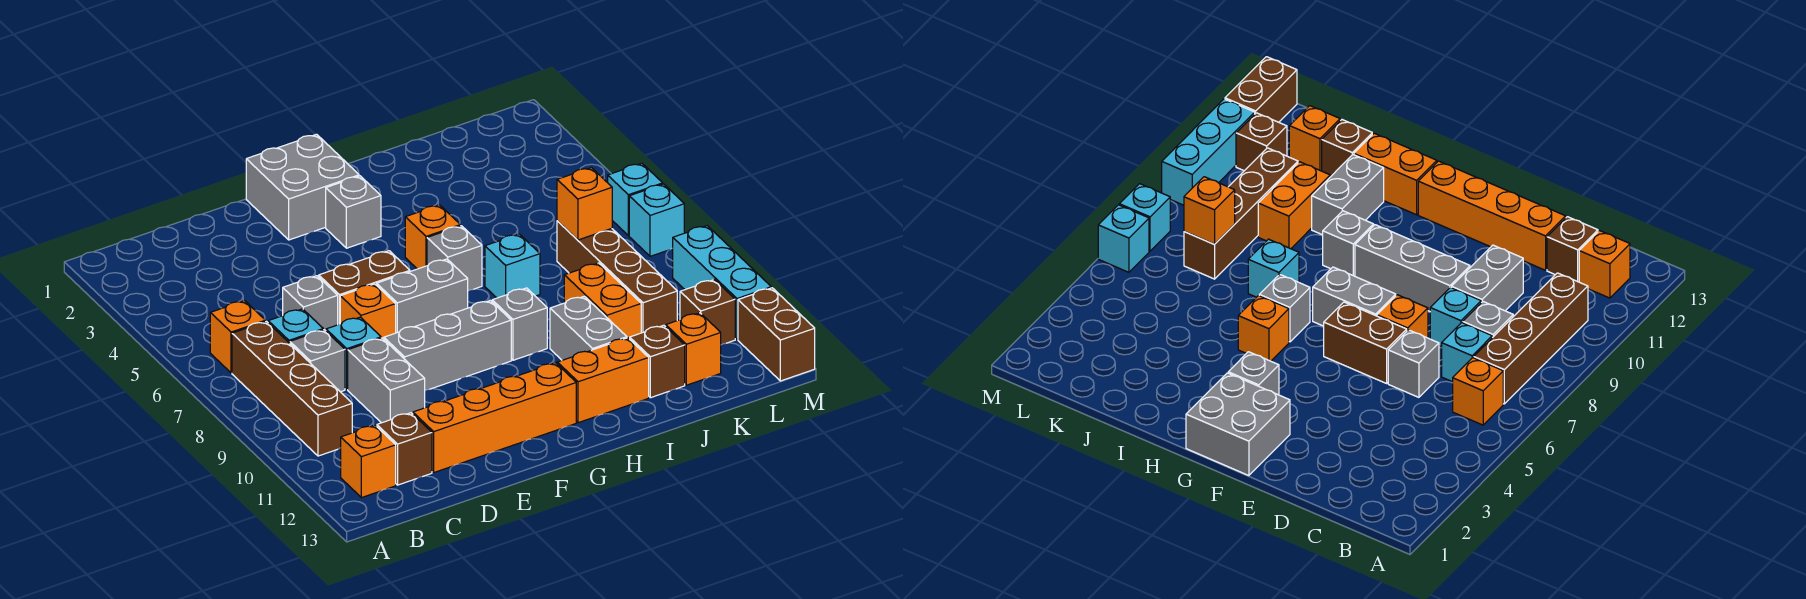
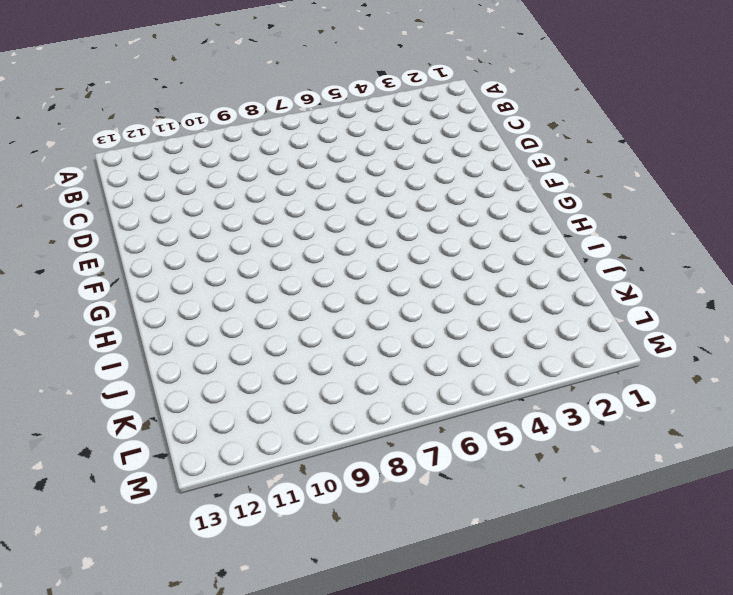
none -> orange brick B6 level 1
none -> brown brick B7:B10 level 1
none -> orange brick B12 level 1
none -> cyan brick C7 level 1

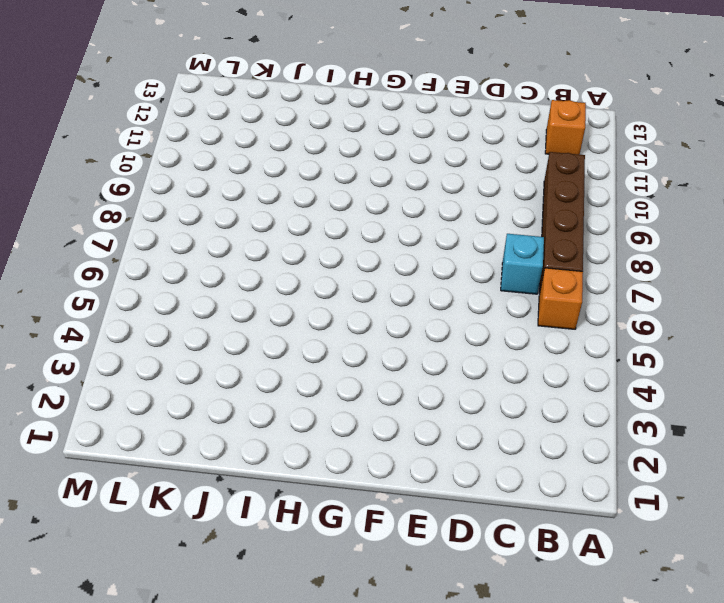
none -> grey brick C8 level 1
none -> brown brick C12 level 1
none -> grey brick D6 level 1
none -> cyan brick D8 level 1

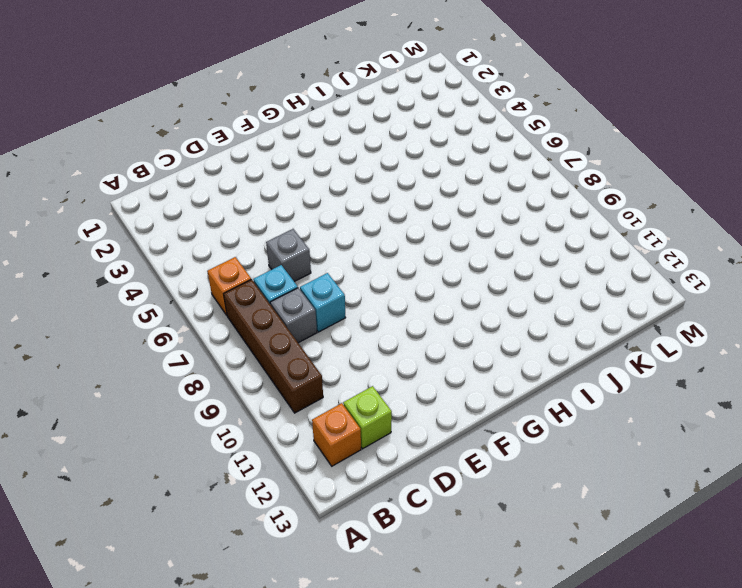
lime brick C12 level 1 -> brown brick C12 level 1
none -> grey brick D9:D10 level 1
none -> orange brick D12:G12 level 1
none -> brown brick E6:F6 level 1
none -> orange brick E7 level 1

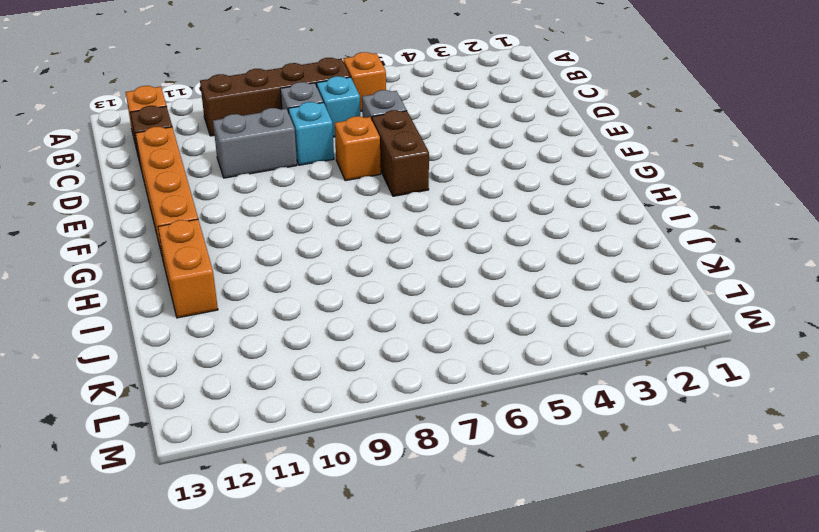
none -> grey brick E9:G9 level 1
none -> grey brick F1:G2 level 1
none -> grey brick F7:G7 level 1
none -> grey brick G3 level 1

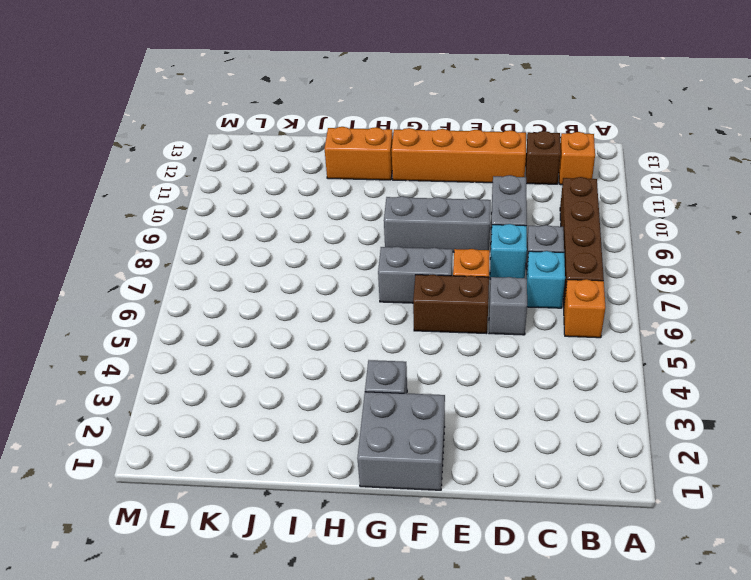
none -> orange brick H5 level 1
none -> grey brick H6 level 1
none -> grey brick H9 level 1
none -> cyan brick I7 level 1

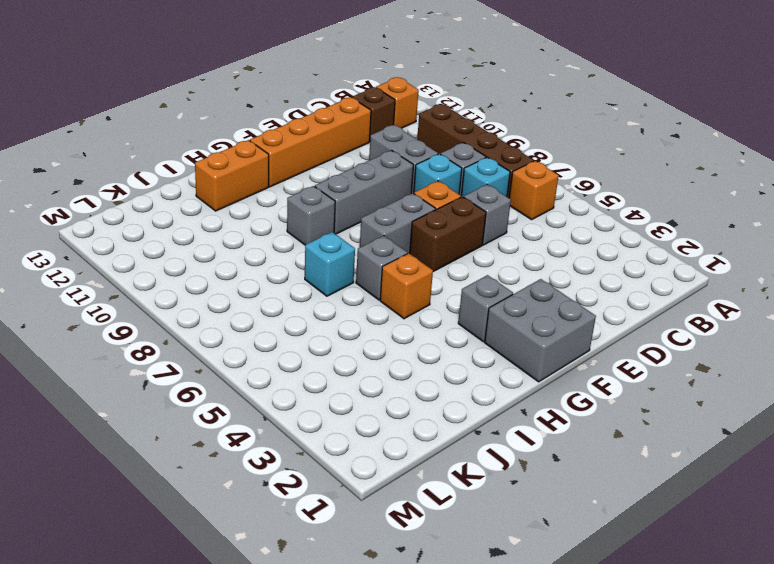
none -> grey brick I10:I11 level 1
none -> orange brick J9:J10 level 1
none -> brown brick J12 level 1
none -> brown brick K7:K10 level 1

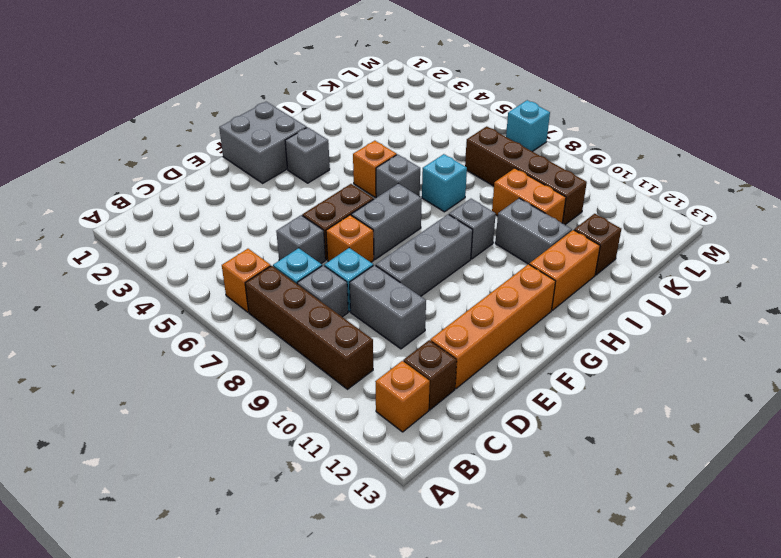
none -> orange brick K12 level 1
none -> brown brick L11 level 1
none -> cyan brick M6 level 1
none -> cyan brick M9:M11 level 1

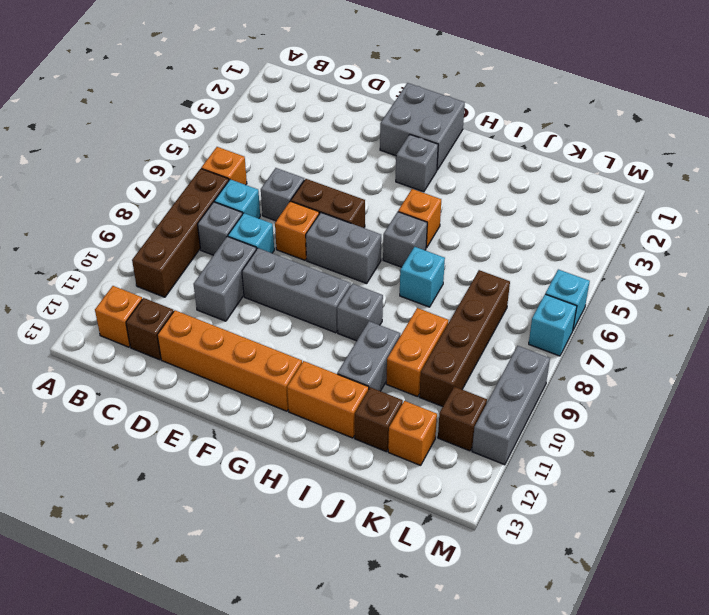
grey brick M9:M11 level 1 -> cyan brick M9:M11 level 1
none -> brown brick M12:M13 level 1
none -> orange brick K7 level 2

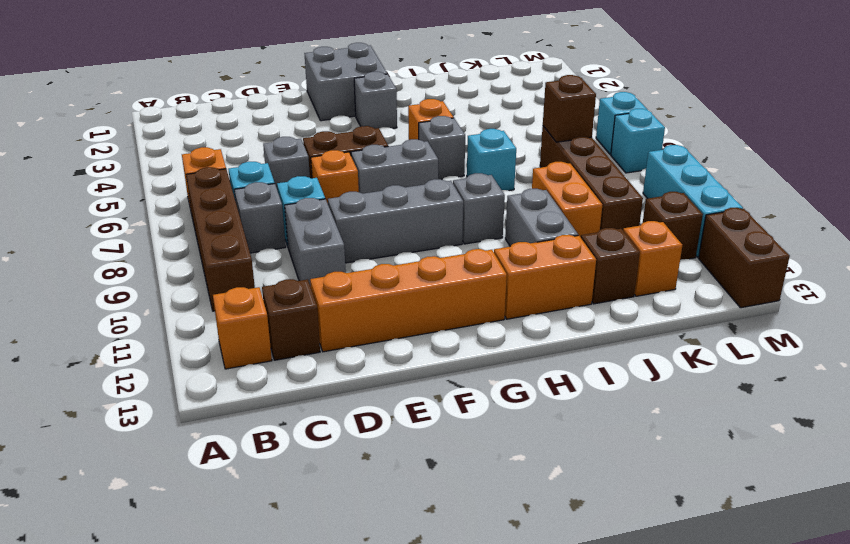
brown brick K7 level 2 -> orange brick K7 level 2

